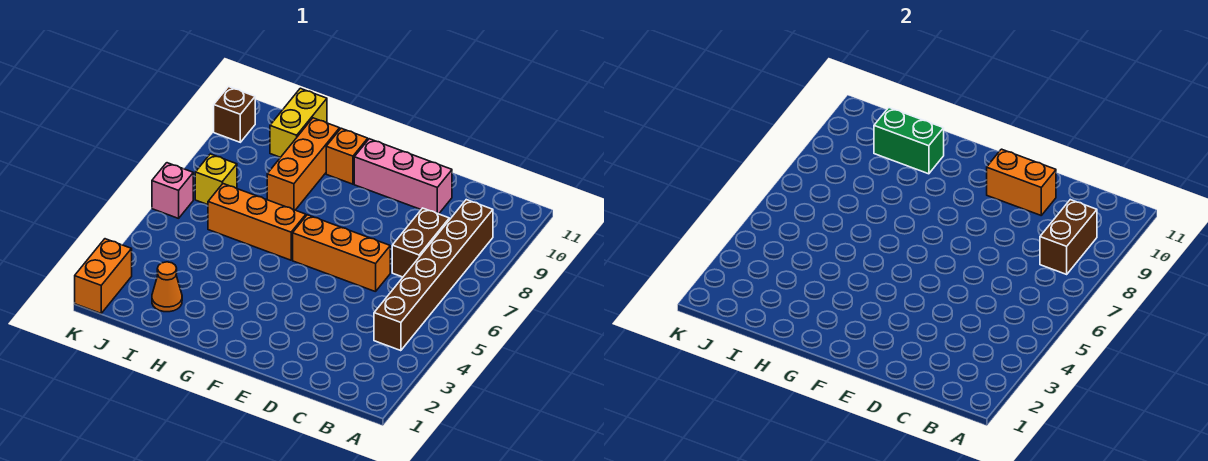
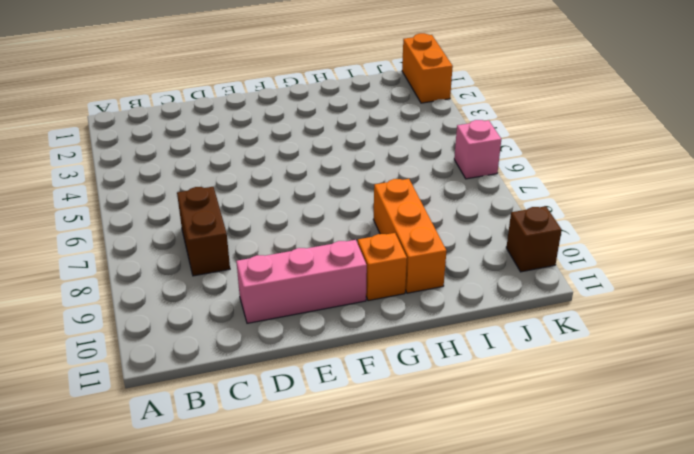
none -> brown brick B4:B9 level 1
none -> orange brick D6:F6 level 1
none -> orange brick G6:I6 level 1

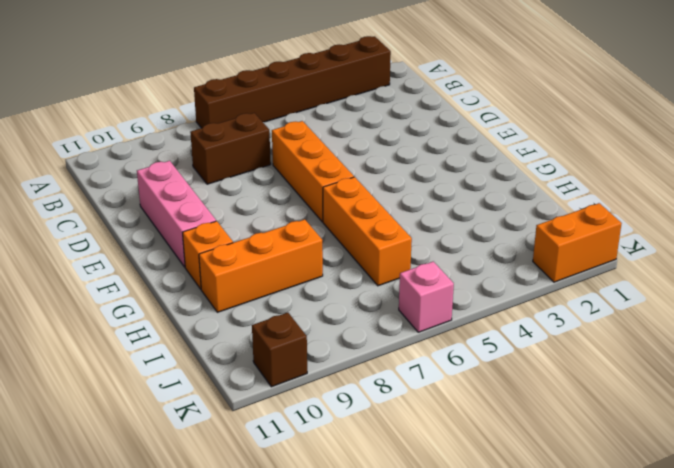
brown brick A2:A7 level 1 -> brown brick B4:B9 level 1
none -> orange cone I2 level 1
none -> yellow brick I10:I11 level 1
none -> yellow brick J7 level 1

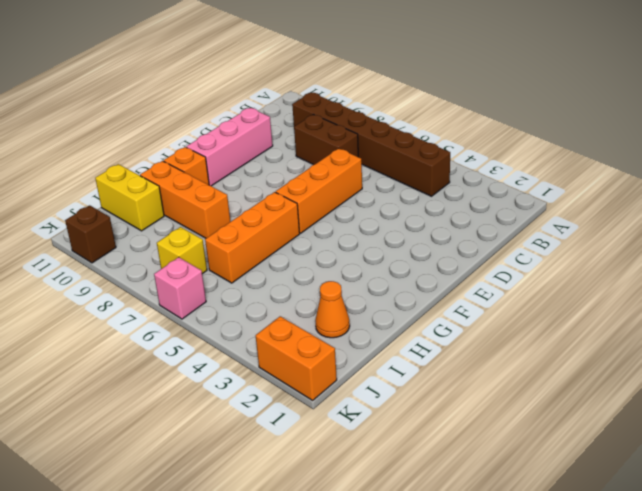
none -> brown brick B8:B9 level 2
none -> orange brick D10:E10 level 2
none -> green brick H10:I10 level 2

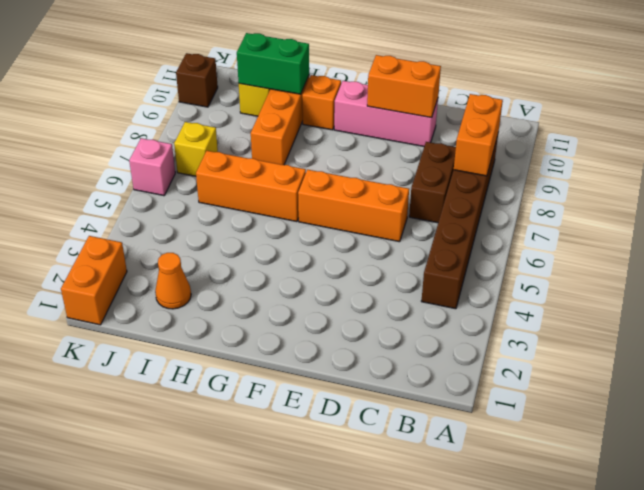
orange brick B8:B9 level 2 -> brown brick B8:B9 level 2

